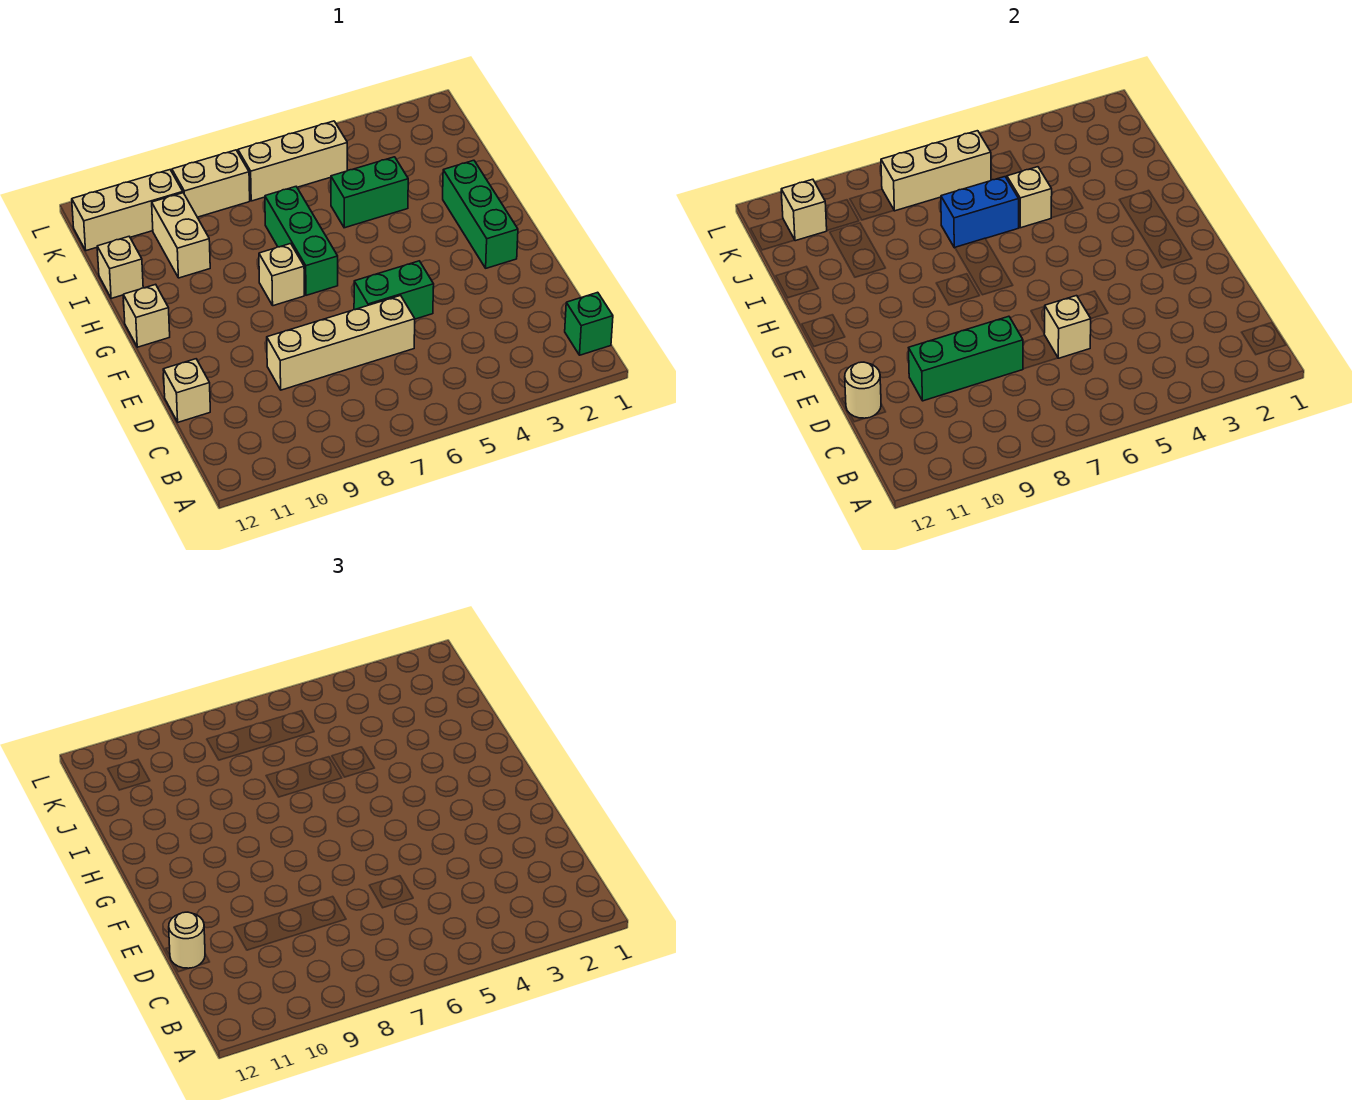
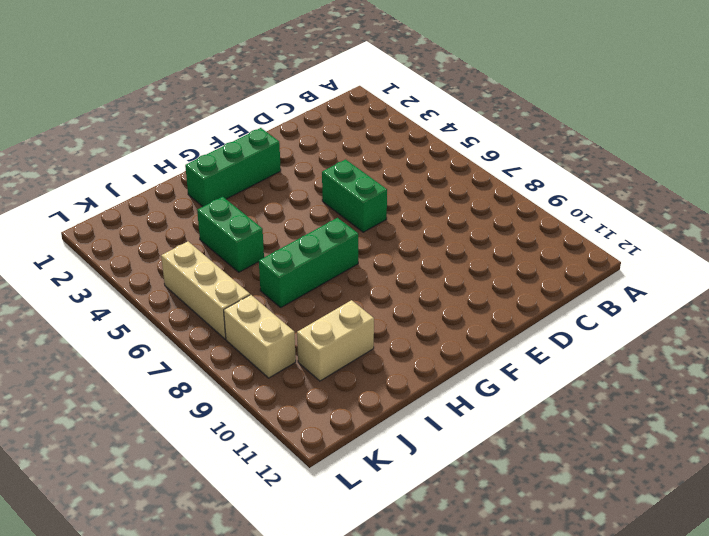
none -> green brick B1 level 1
none -> tan brick D6:D9 level 1
none -> tan brick D12 level 1

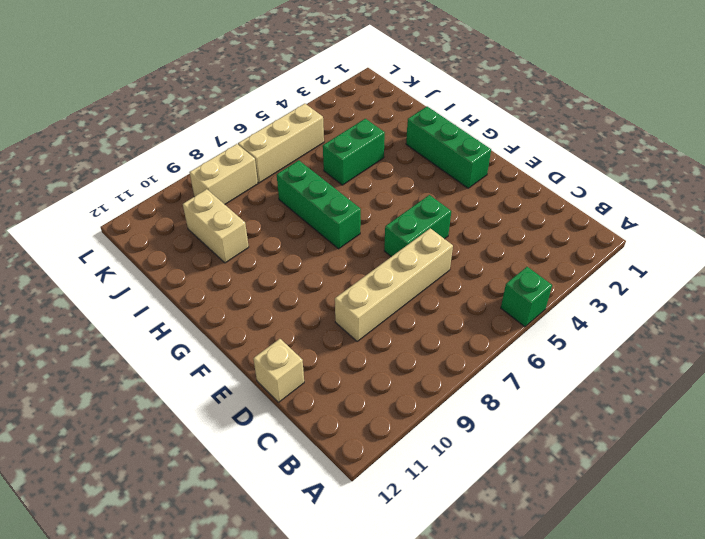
green brick A5 level 1 -> green brick B1 level 1
none -> tan brick G8 level 1
none -> tan brick G12 level 1
none -> tan brick I12 level 1

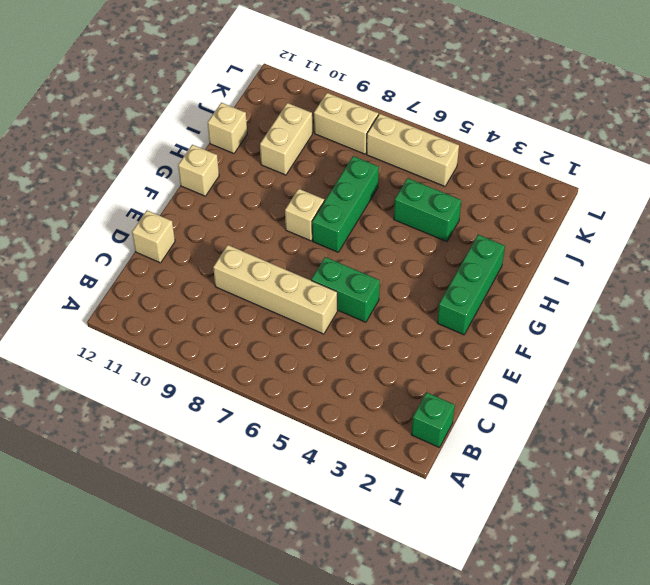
none -> tan brick K10:K12 level 1
none -> tan brick D6 level 2
none -> green brick D8:D10 level 2

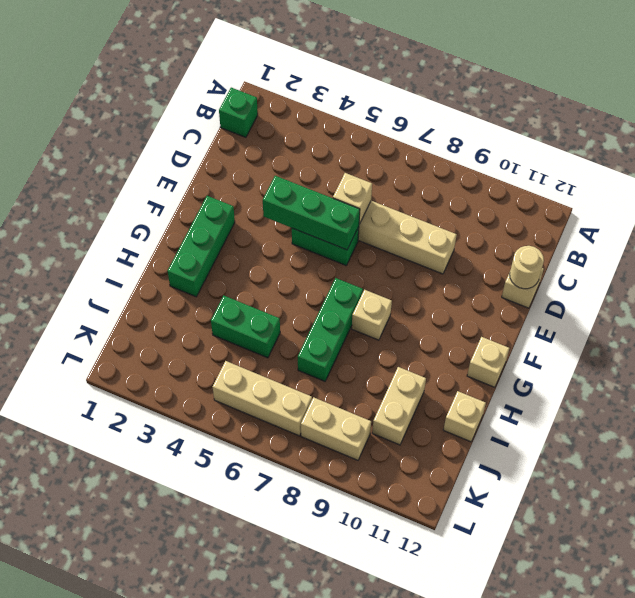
green brick E4:E6 level 2 -> green brick D8:D10 level 2
none -> tan brick K10:K12 level 1
none -> tan brick I5 level 2
none -> blue brick I6:I7 level 2

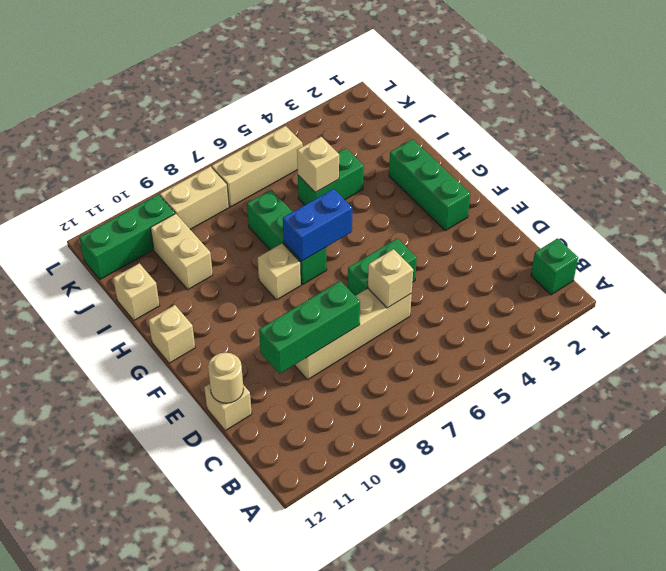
blue brick G6:G7 level 2 -> blue brick I6:I7 level 2
green brick K10:K12 level 1 -> tan brick K10:K12 level 1
none -> tan brick K6:K8 level 2
none -> tan brick K11 level 2
none -> tan round brick D12 level 3

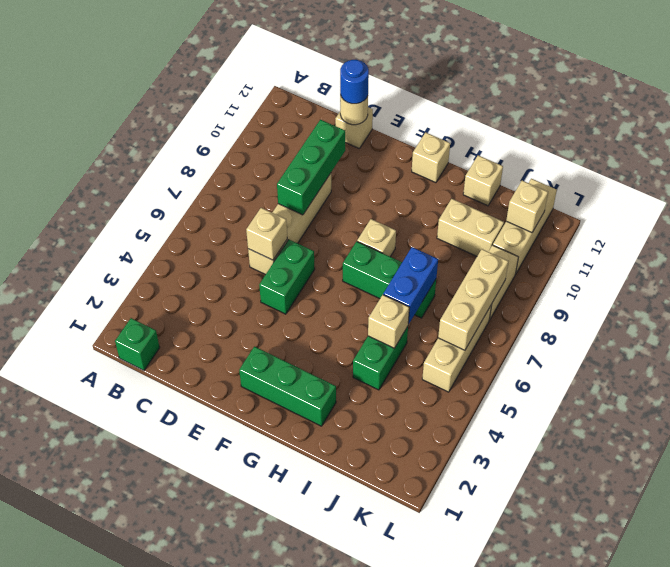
blue round brick D12 level 3 -> tan round brick D12 level 3

